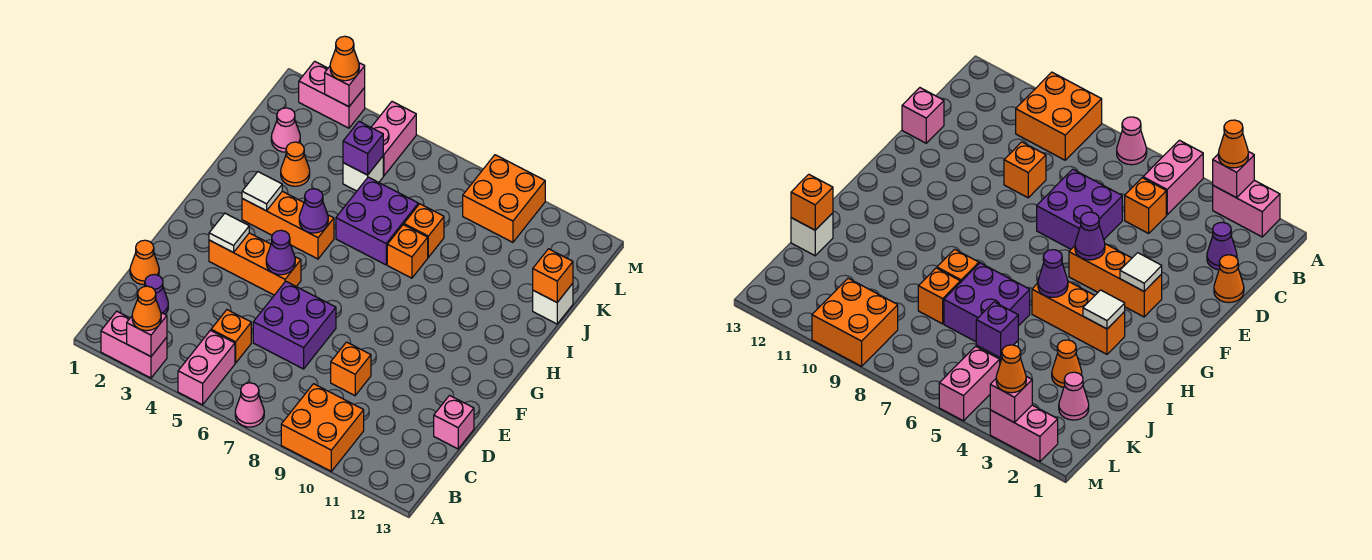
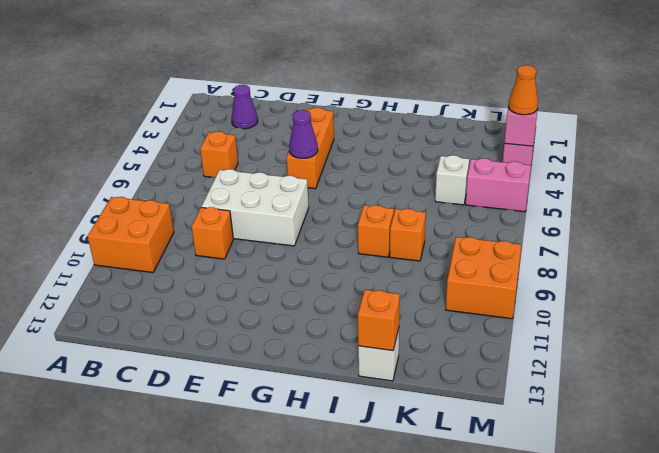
white brick D7:F8 level 1 -> purple brick D6:E7 level 1
none -> pink brick A2:A3 level 1
none -> pink brick A5:B5 level 1
none -> pink cone A7 level 1
none -> orange cone D1 level 1

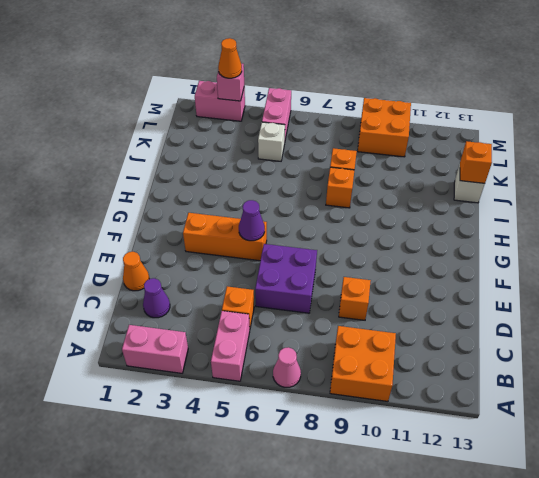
none -> pink brick D13 level 1
none -> orange brick H3:H5 level 1
none -> purple brick I6:J7 level 1
none -> orange cone J3 level 1

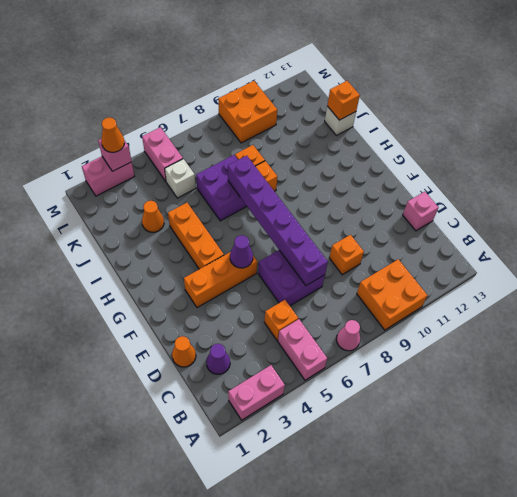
purple brick D7:I7 level 2 -> none
orange brick G4:I4 level 1 -> orange brick H3:H5 level 1
none -> pink cone K2 level 1
none -> pink brick A3 level 2
none -> white tile F3 level 2
none -> white tile H3 level 2

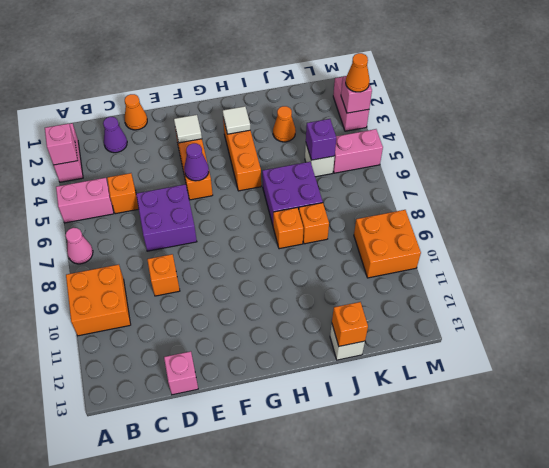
none -> pink cone K2 level 1
none -> purple cone H5 level 2
none -> orange cone A3 level 3

